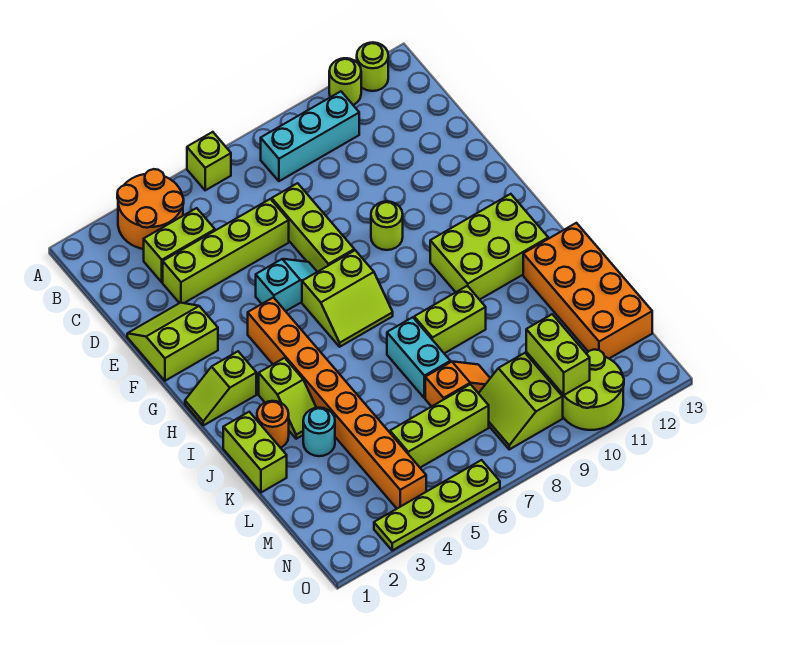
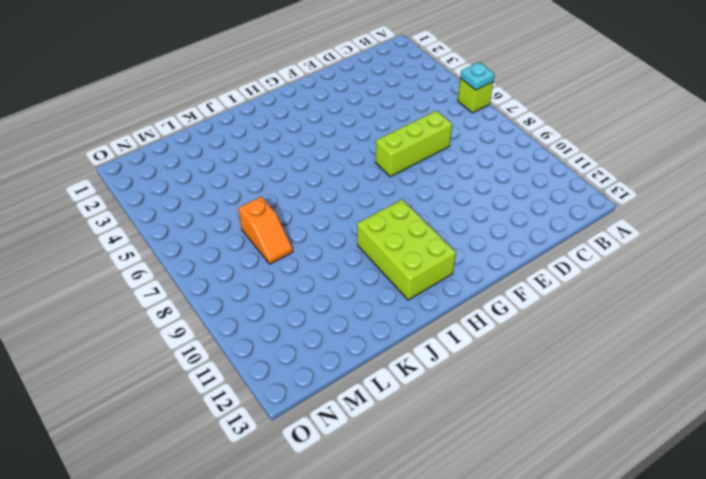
cyan plate A6 level 2 -> none
none -> orange round brick A3:B4 level 1
none -> lime round brick A11 level 1
none -> lime round brick A12 level 1

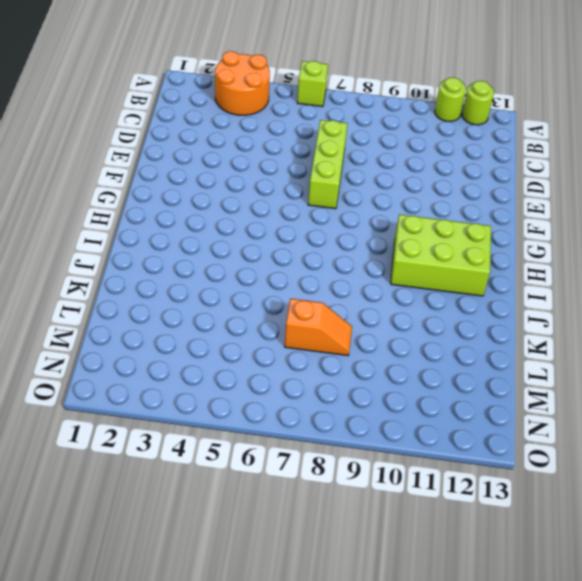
none -> cyan brick B8:B10 level 1
none -> lime brick C3:C4 level 1
none -> lime brick D3:D6 level 1

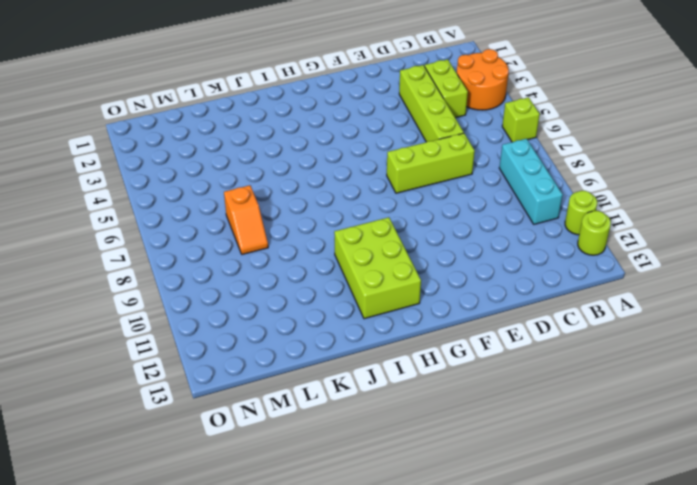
none -> lime slope E1:F2 level 1 top F
none -> cyan slope F5:F6 level 1 top 5
none -> lime round brick F9 level 1

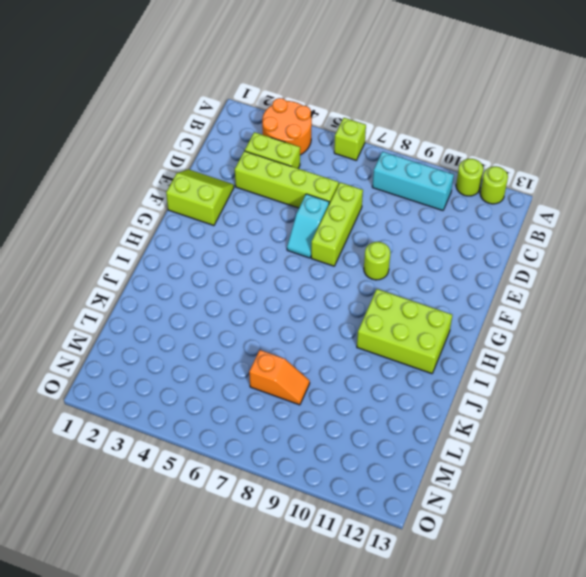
cyan slope E6:F6 level 1 top E -> cyan slope F5:F6 level 1 top 5
none -> orange brick G4:N4 level 1
none -> lime slope G6:H7 level 1 top G
none -> lime slope H1:H2 level 1 top 2

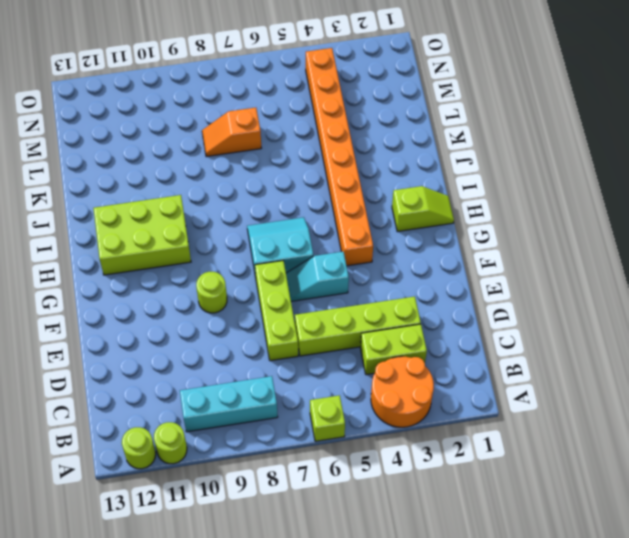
cyan slope G6:H7 level 1 top G -> lime slope G6:H7 level 1 top G
none -> lime slope E1:F2 level 1 top F
none -> lime slope I3:J3 level 1 top I
none -> lime brick J1:K1 level 1

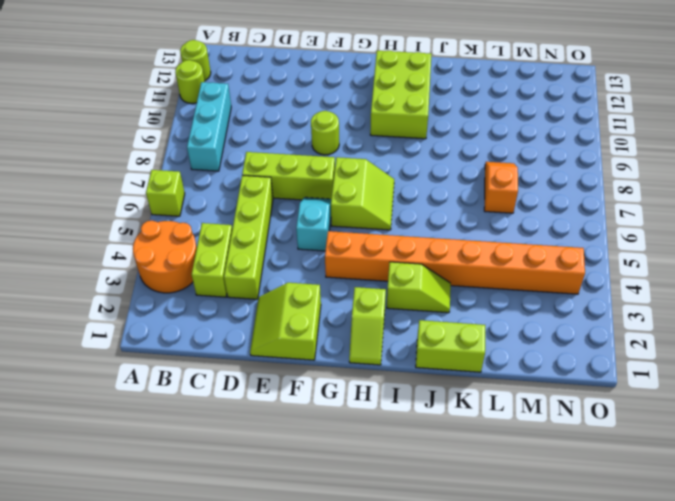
none -> orange round brick J2 level 1
none -> cyan brick J7:K7 level 1
none -> lime brick J8:J9 level 1

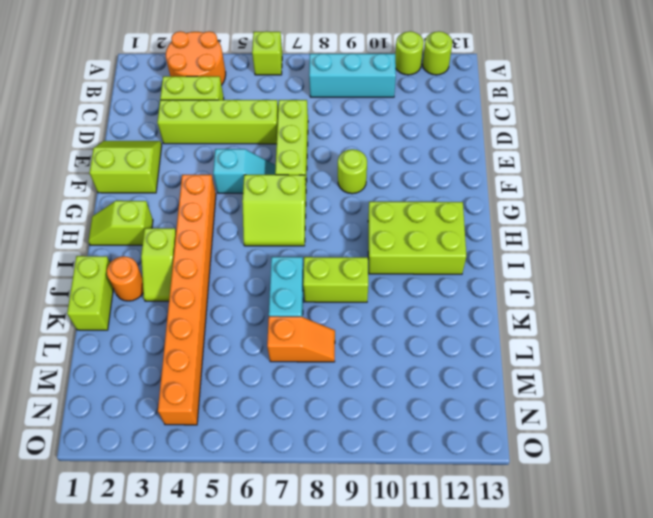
none -> orange brick J12:M13 level 1
none -> cyan round brick K3 level 1
none -> lime brick M5:M7 level 1

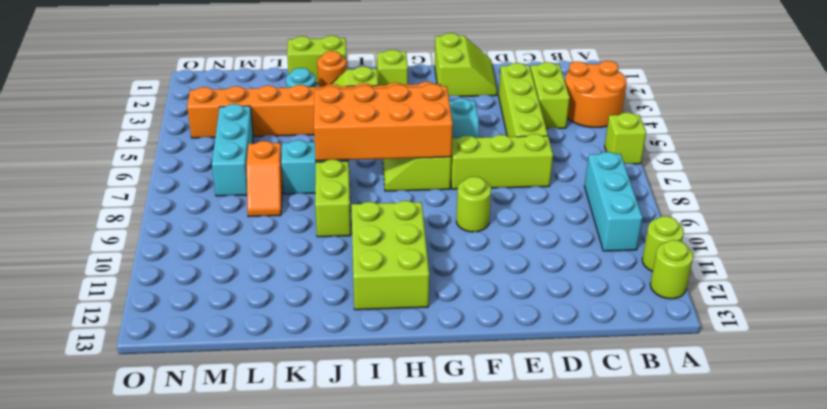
orange brick G6:J7 level 2 -> orange brick J12:M13 level 1
cyan brick M5:M7 level 1 -> lime brick M5:M7 level 1
none -> lime slope M8:N9 level 1 top 9
none -> lime round brick N10:O11 level 1
none -> lime plate O3:O6 level 1

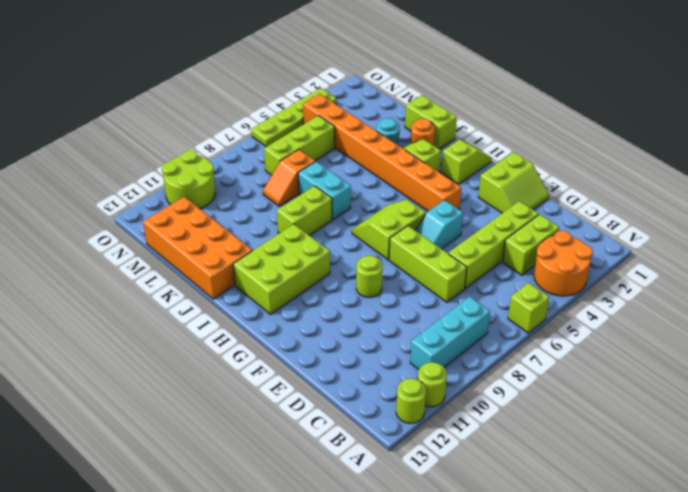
none -> lime slope M8:N9 level 1 top 9
none -> lime brick M10:N10 level 2

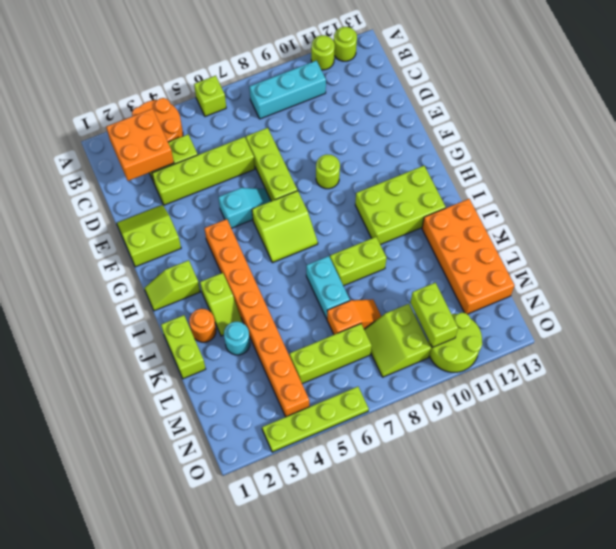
orange brick B2:C3 level 2 -> none

